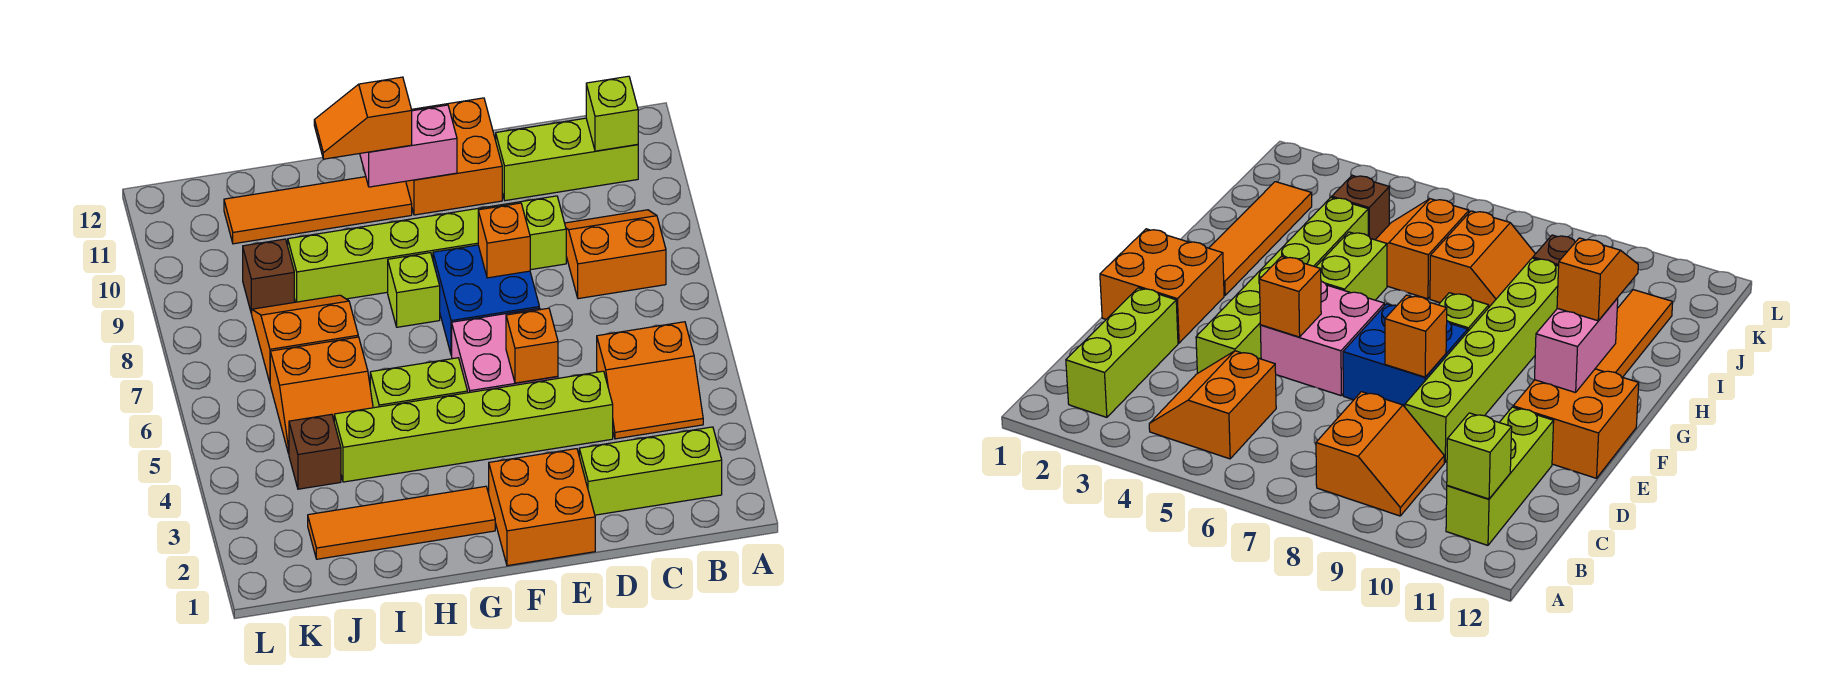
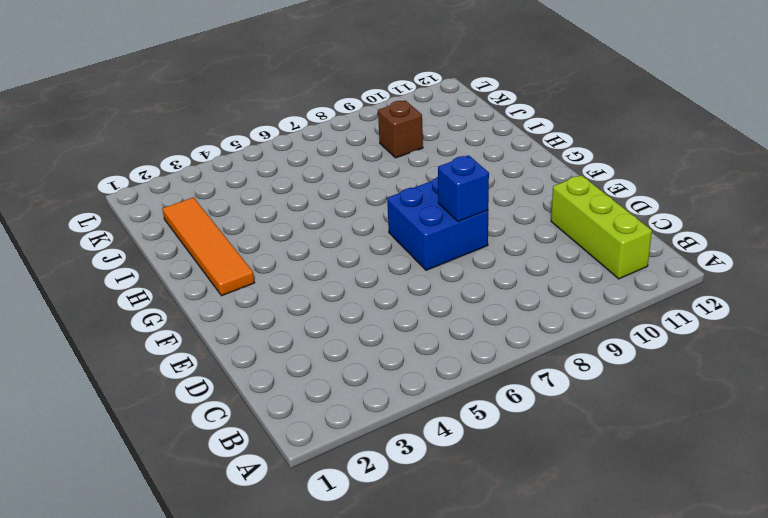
blue brick E8 level 2 -> orange brick E8 level 2
none -> lime brick B2:D2 level 1
none -> orange slope B4:C5 level 1 top 5
none -> orange slope B8:C9 level 1 top 8

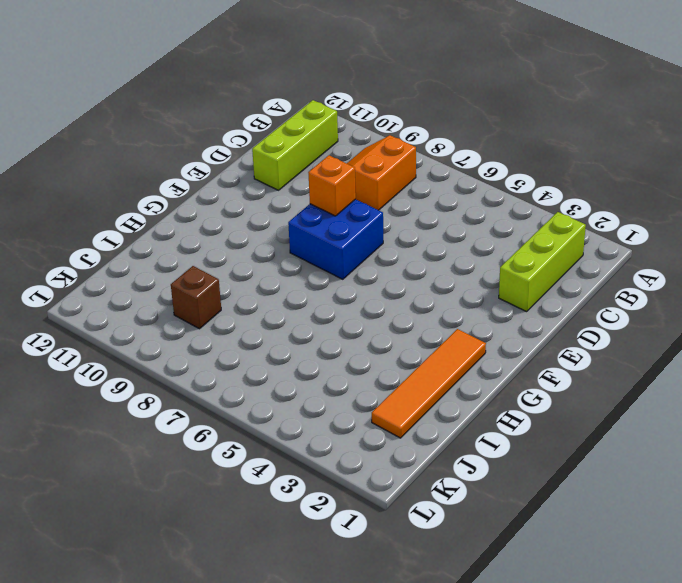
none -> orange slope B4:C5 level 1 top 5
none -> lime brick D4:I4 level 1
none -> lime brick D9:I9 level 1

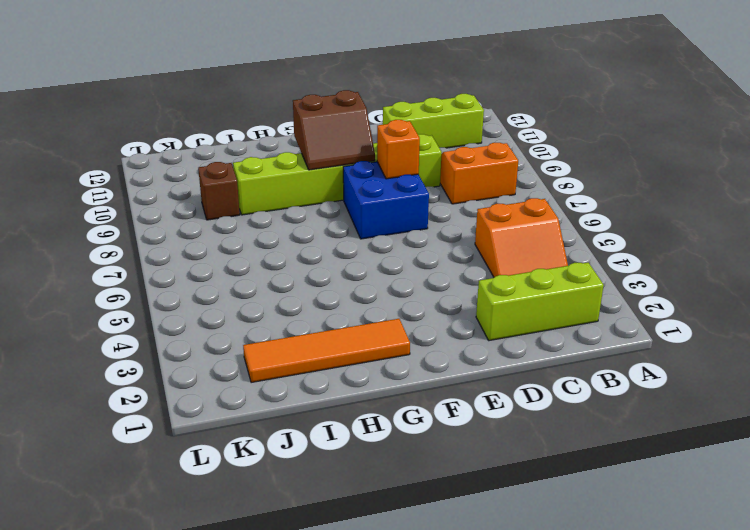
brown slope F9:G10 level 2 top 10 -> none
none -> lime brick D4:I4 level 1
none -> orange brick E1:F2 level 1
none -> pink brick E5:F6 level 1

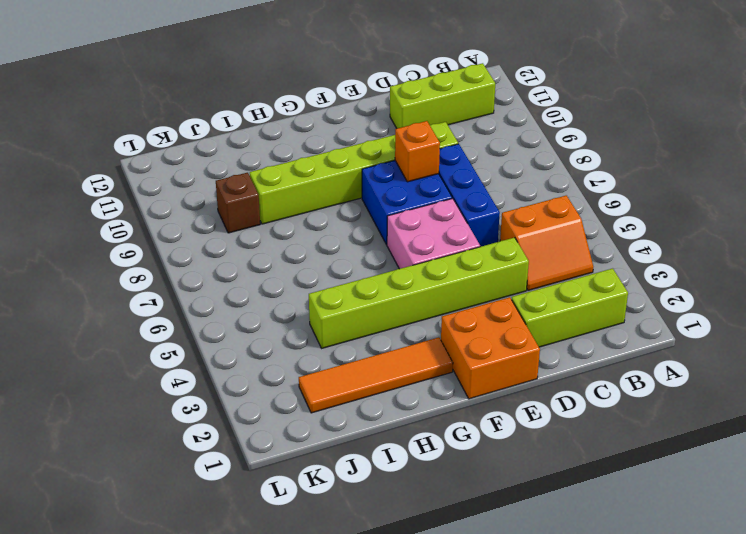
blue brick D6:D8 level 1 -> none
none -> orange slope B8:C9 level 1 top 8
none -> orange brick E11:F12 level 1
none -> lime brick G5:H5 level 1

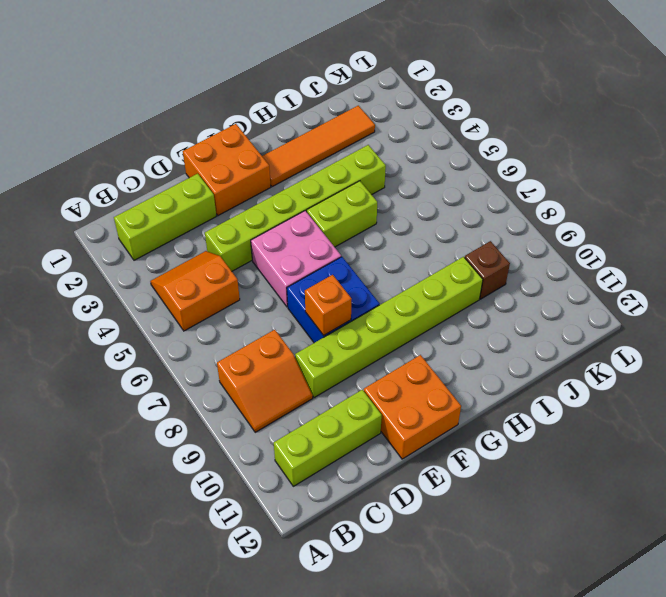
none -> lime brick G8 level 1
none -> orange tile G11:J11 level 1
none -> orange slope I5:J6 level 1 top 6

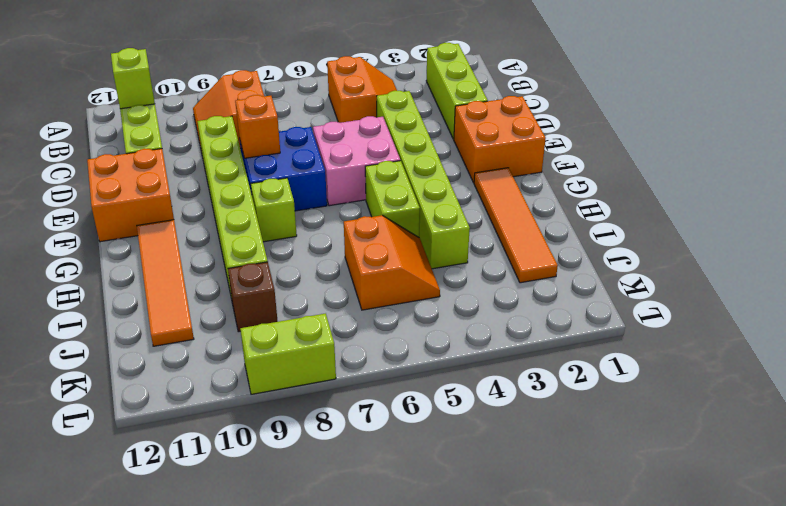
lime brick L8:L9 level 1 -> none
none -> orange slope I7:J8 level 1 top 7
none -> brown brick J4 level 1
none -> orange brick E5 level 2

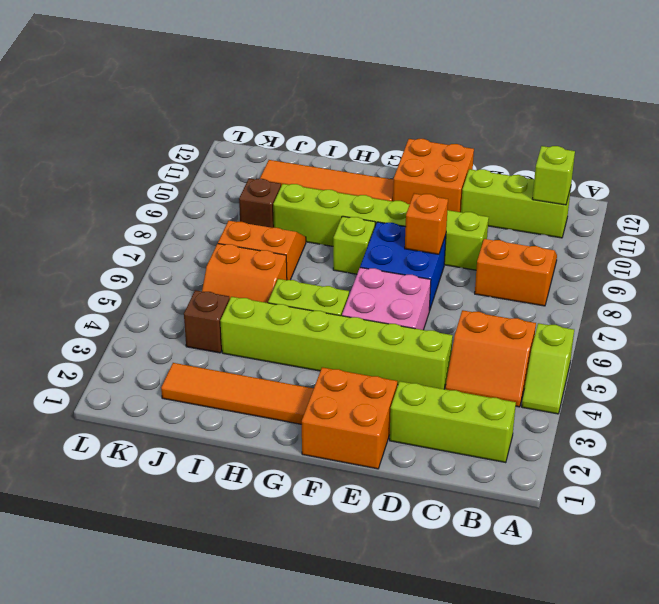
lime slope A4:A5 level 1 top 5 -> none
none -> orange brick E5 level 2
none -> pink brick F11:G11 level 2
none -> orange slope G11:H11 level 3 top G

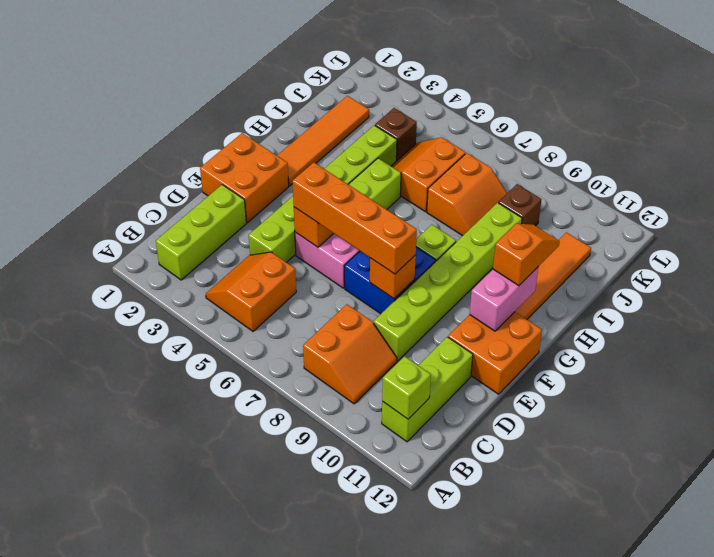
orange brick E5:E8 level 3 -> none

